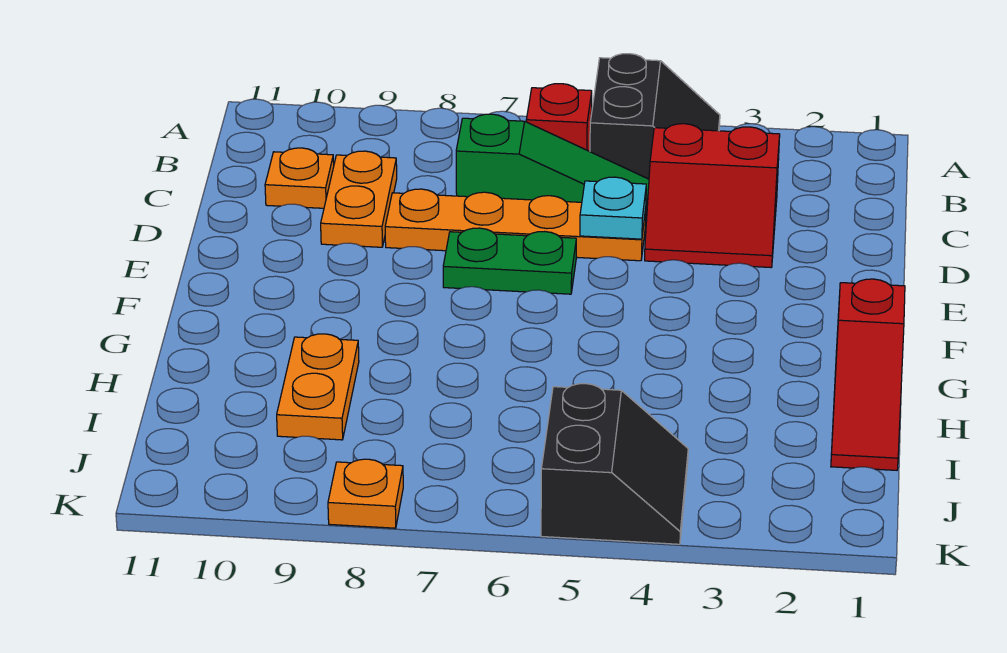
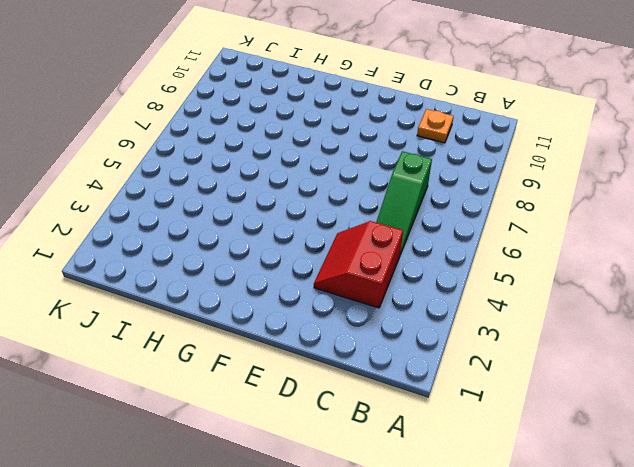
none -> black slope A4:B5 level 1 top 5
none -> red brick B6 level 1
none -> orange plate C9:D9 level 1

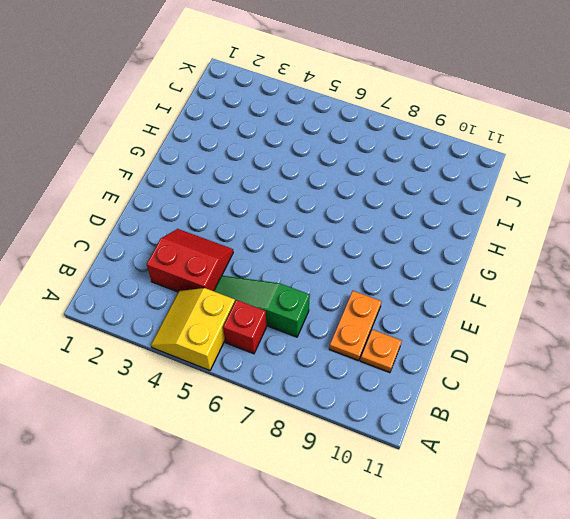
yellow slope A4:B5 level 1 top 5 -> black slope A4:B5 level 1 top 5
none -> orange plate D5:D8 level 1
none -> green plate E6:E7 level 1
none -> red slope G1:I1 level 1 top G

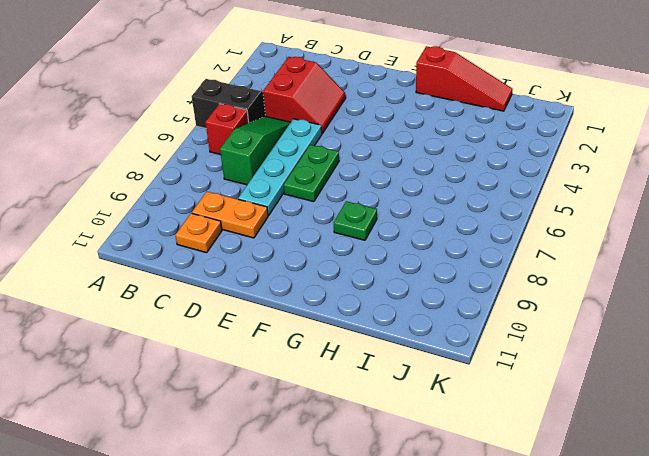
cyan plate D5:D8 level 1 -> orange plate D5:D8 level 1
green plate G8 level 1 -> none
none -> orange plate H9:I9 level 1
none -> black slope J4:K5 level 1 top 5
none -> orange plate K8 level 1

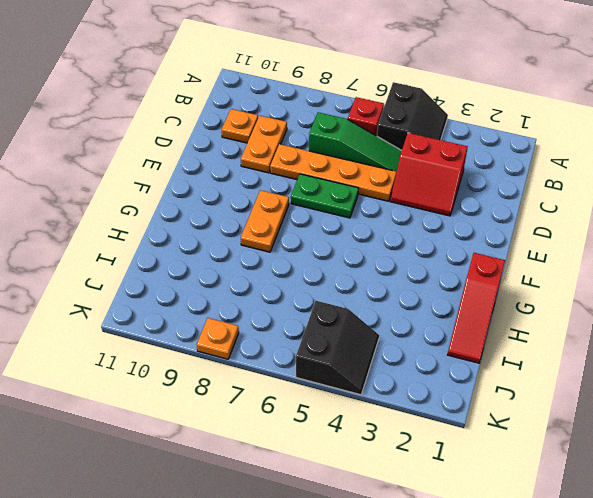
orange plate F8:G8 level 1 -> orange plate H9:I9 level 1
none -> cyan plate D5 level 2

